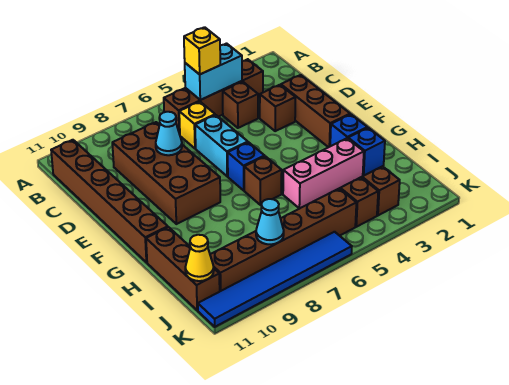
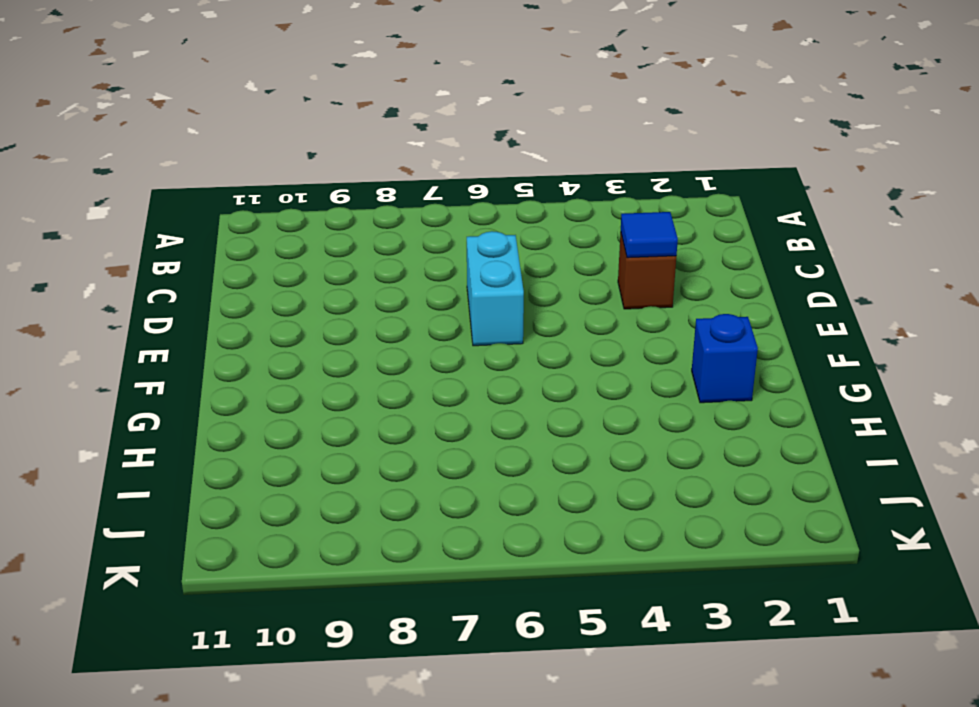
blue tile D3 level 2 -> none
none -> brown brick B3:B6 level 1
none -> brown brick B11:G11 level 1
none -> brown brick C4 level 1

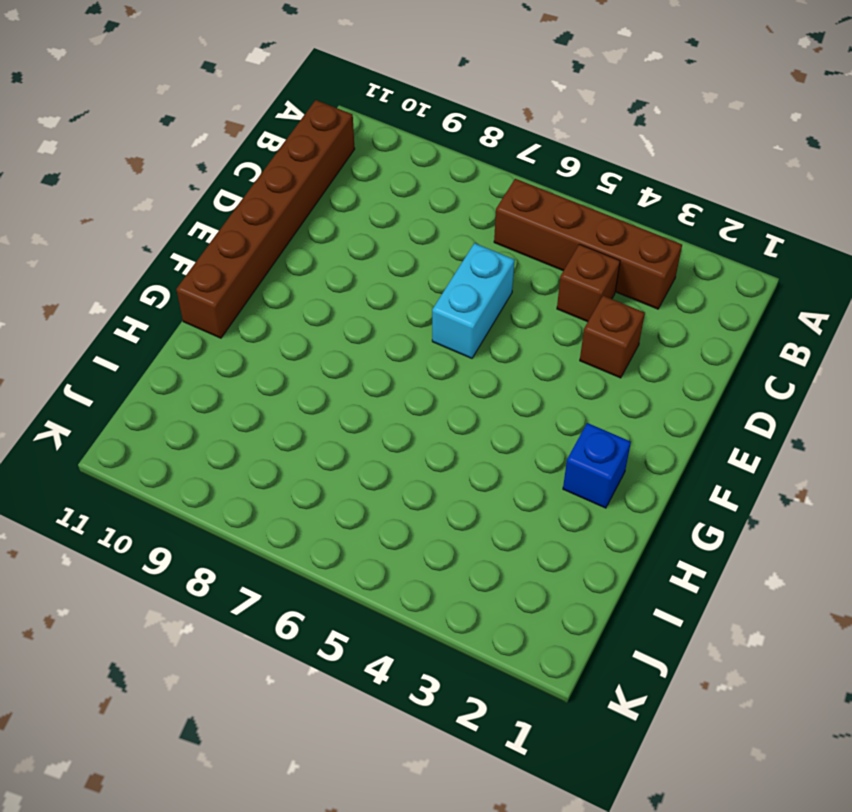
none -> yellow brick C6 level 1
none -> brown brick C8:F9 level 1
none -> brown brick D2:F2 level 1

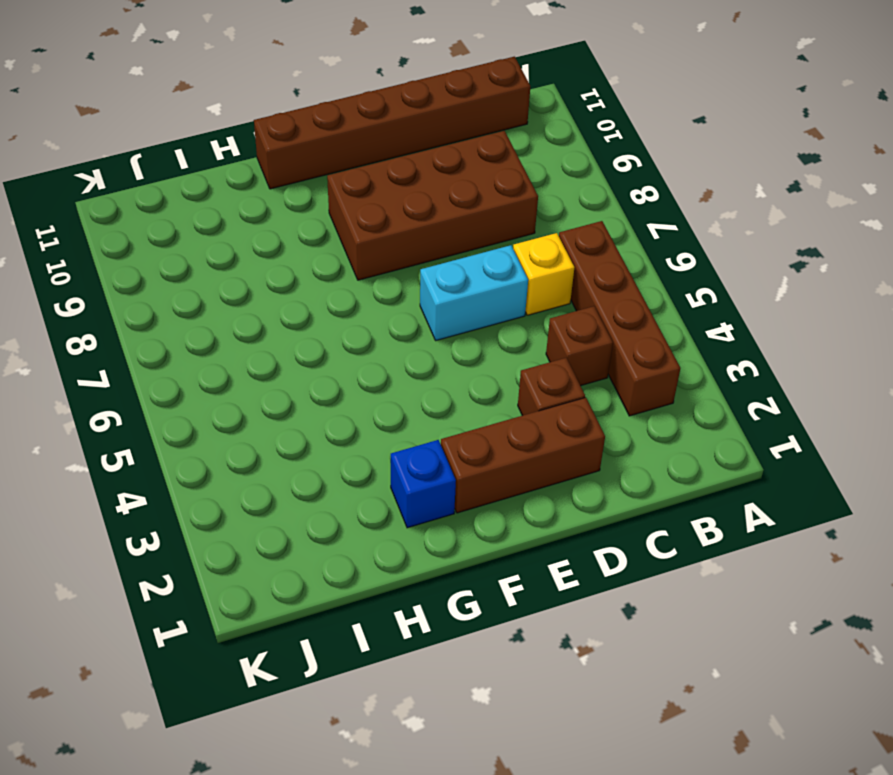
none -> blue brick F6 level 1
none -> brown brick G6 level 1
none -> blue brick H2 level 1

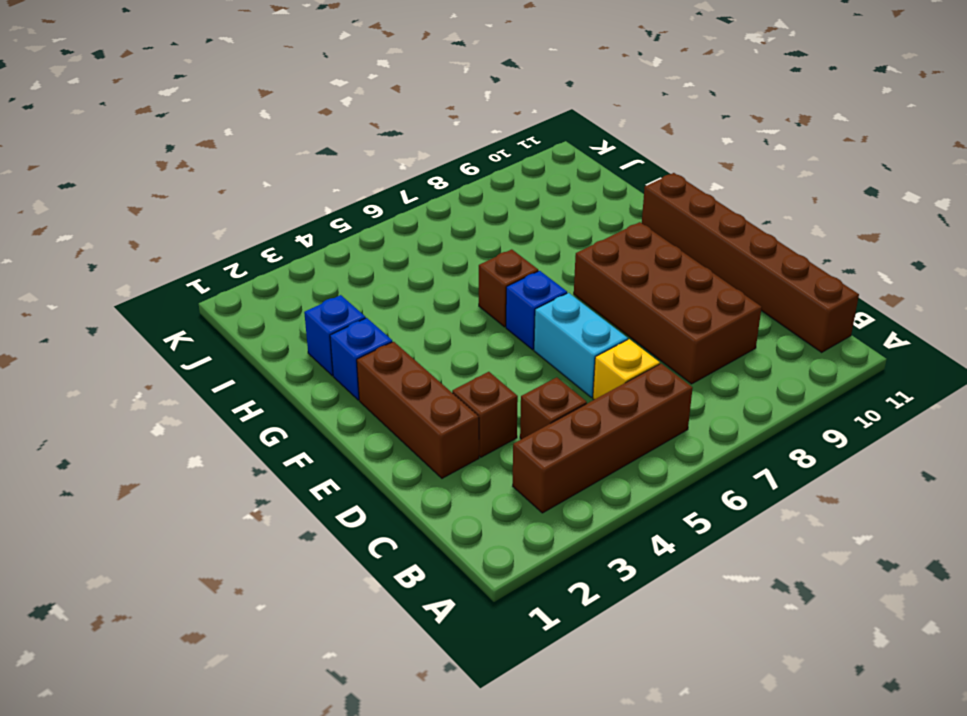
none -> pink brick H3:H5 level 1
none -> brown brick H11:J11 level 1
none -> brown brick J3 level 1

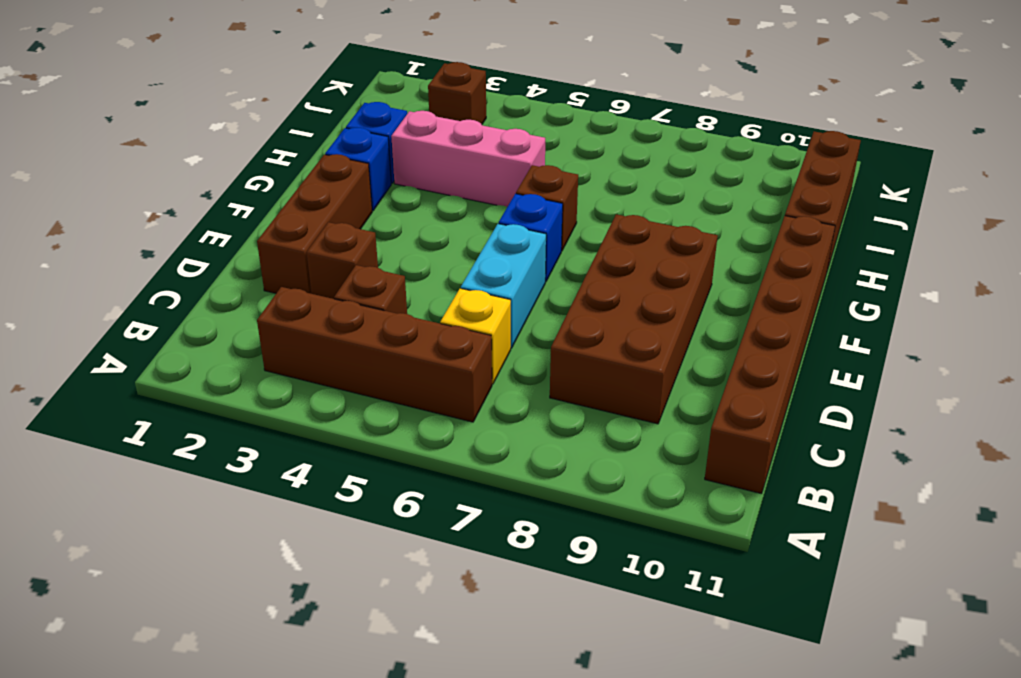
none -> brown brick J4 level 1
none -> brown brick J5:J10 level 1
none -> blue tile K6:K11 level 1

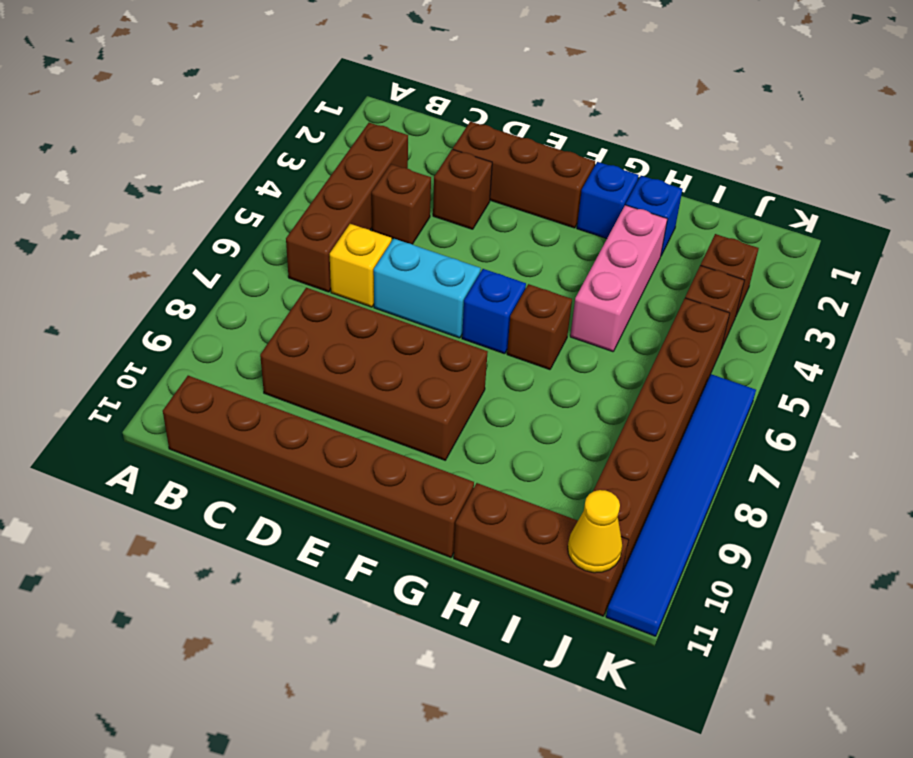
none -> cyan brick B4:B5 level 2
none -> cyan cone D8 level 2
none -> cyan cone J8 level 2

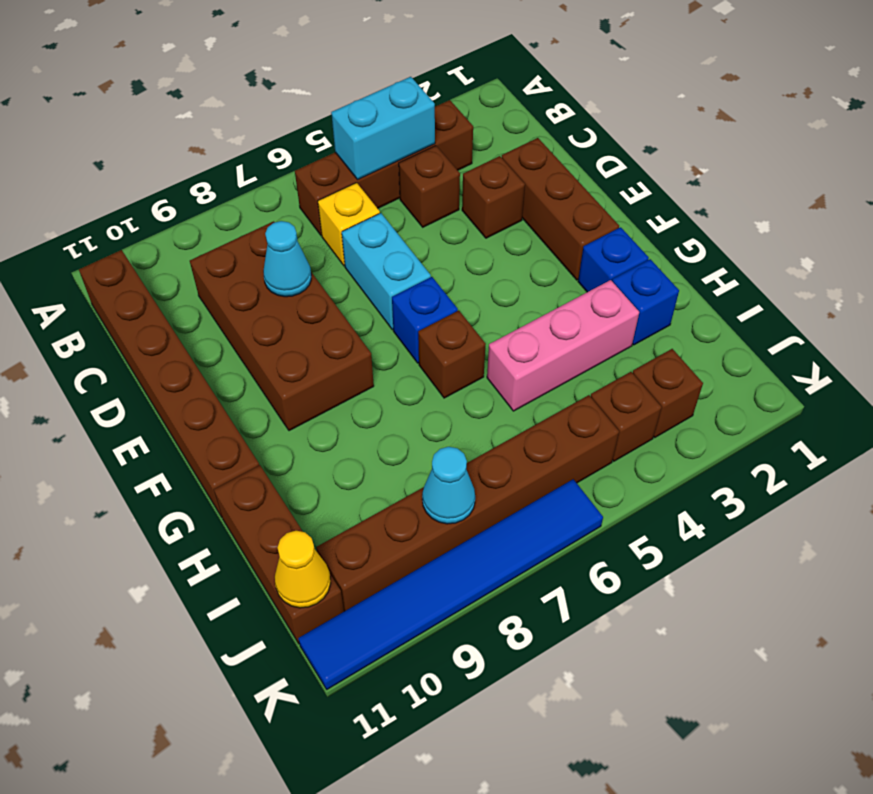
none -> yellow brick B5 level 3

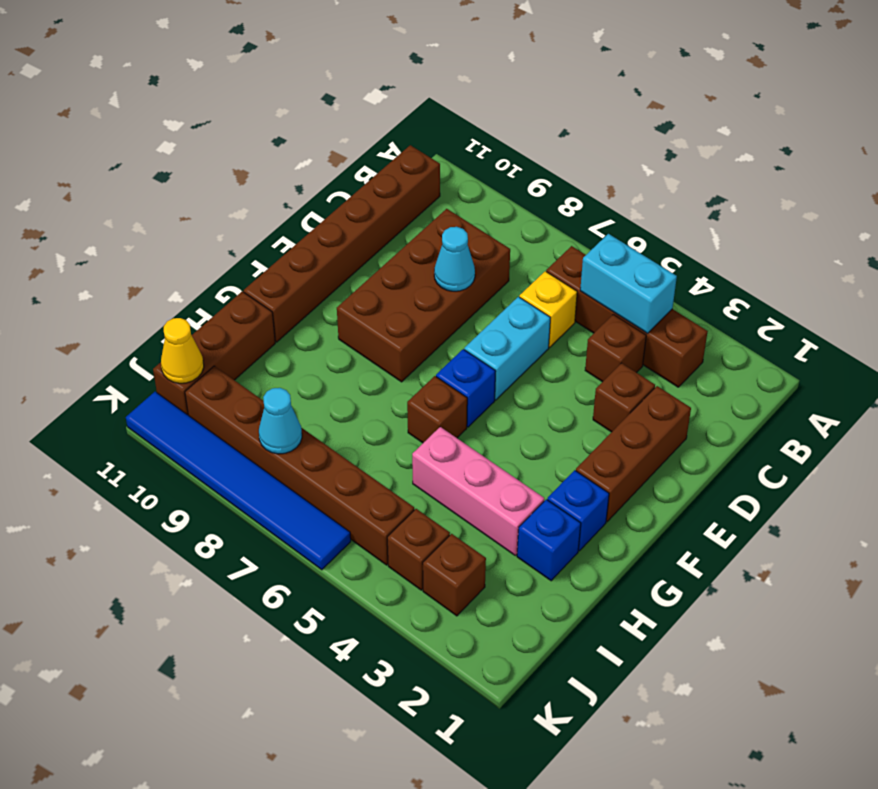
none -> yellow brick B5 level 3

